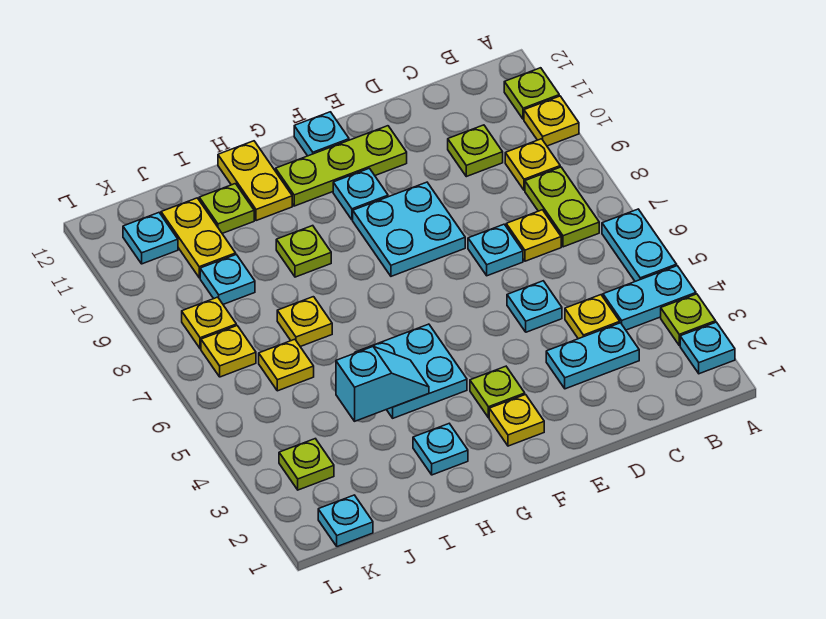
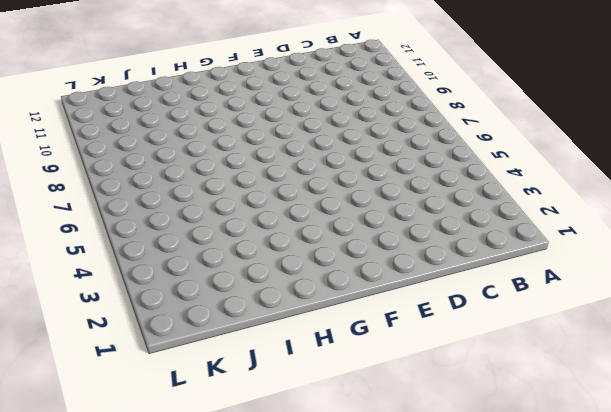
none -> cyan plate A2 level 1
none -> lime plate A3 level 1
none -> cyan plate A4:B4 level 1
none -> cyan plate A5:A6 level 1

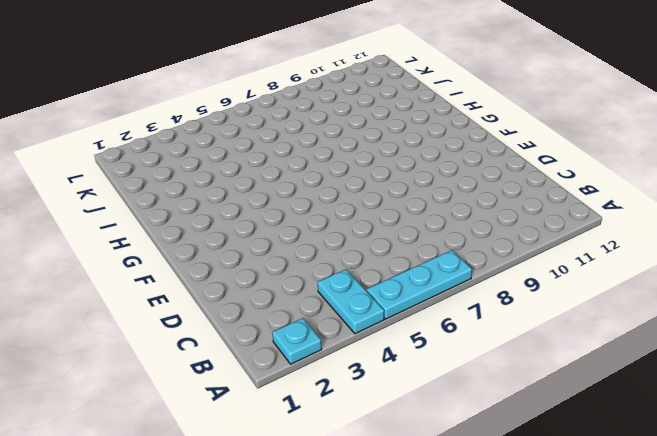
cyan plate A5:A7 level 1 -> cyan plate A5:A6 level 1
none -> lime plate A3 level 1
none -> yellow plate A10 level 1
none -> lime plate A11 level 1
none -> lime plate B7:B8 level 1

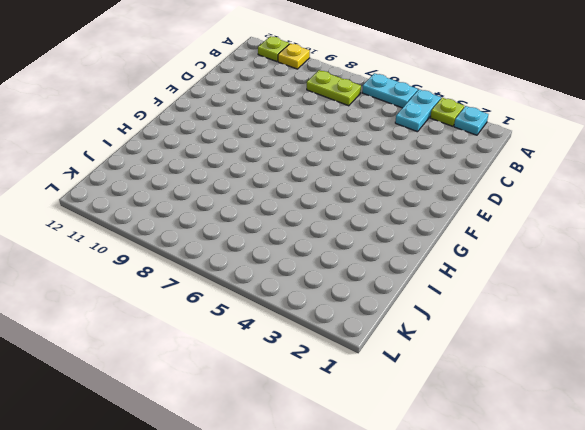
none -> yellow plate B9 level 1
none -> cyan plate C3:D3 level 1
none -> yellow plate C4 level 1
none -> yellow plate C7 level 1

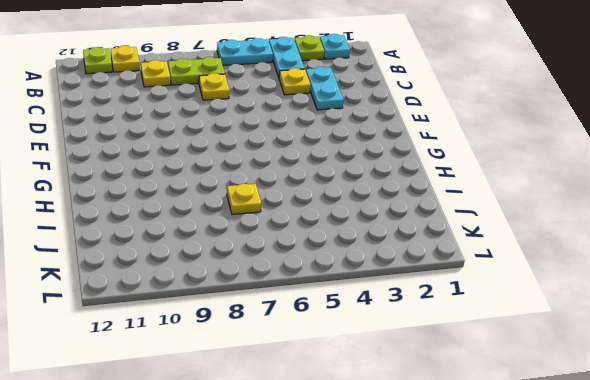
none -> lime plate C10 level 1
none -> cyan plate D5 level 1
none -> cyan plate D7 level 1
none -> cyan plate E8:F9 level 1

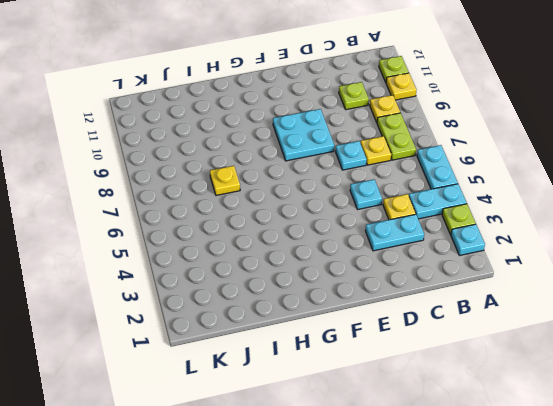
none -> lime plate E11:G11 level 1
none -> yellow plate F2 level 1
none -> lime plate F3 level 1
none -> cyan plate F10 level 1

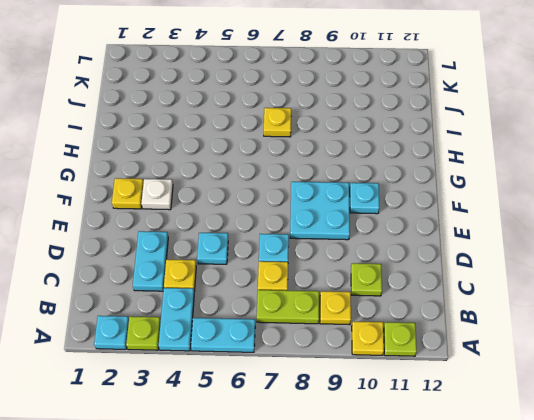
white plate F3 level 1 -> lime plate F3 level 1
none -> lime plate E11:G11 level 1
none -> cyan plate F12 level 1
none -> cyan plate G4:H5 level 1
none -> cyan plate H2 level 1

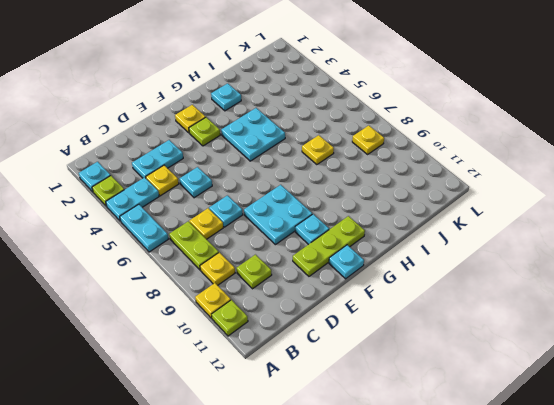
none -> lime plate H9 level 1
none -> yellow plate H11:H12 level 1
none -> lime plate I11 level 1
none -> yellow plate J6 level 1

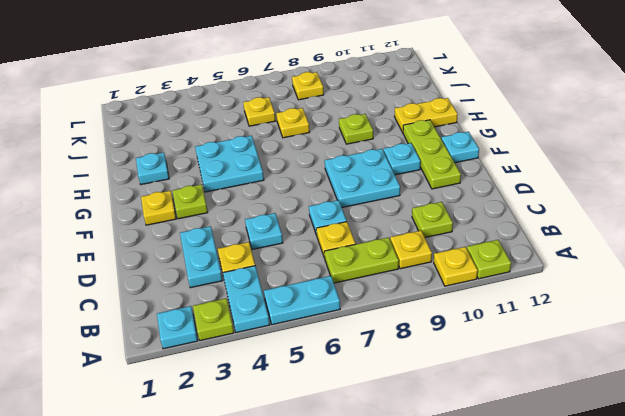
none -> lime plate I11 level 1
none -> cyan plate J9 level 1
none -> yellow plate J10:J11 level 1
none -> cyan plate K1 level 1

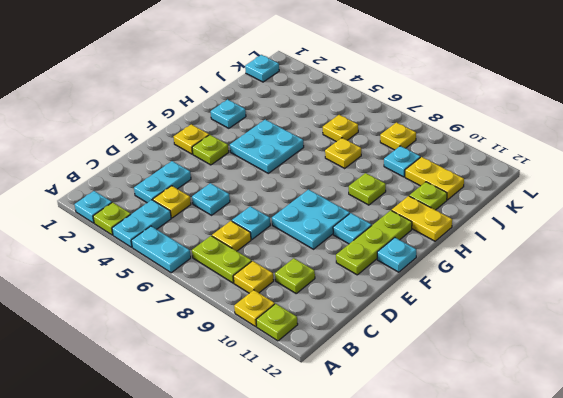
none -> lime plate K3 level 1
none -> yellow plate K7 level 1
none -> cyan plate K11 level 1
none -> cyan slope H4:I4 level 2 top I

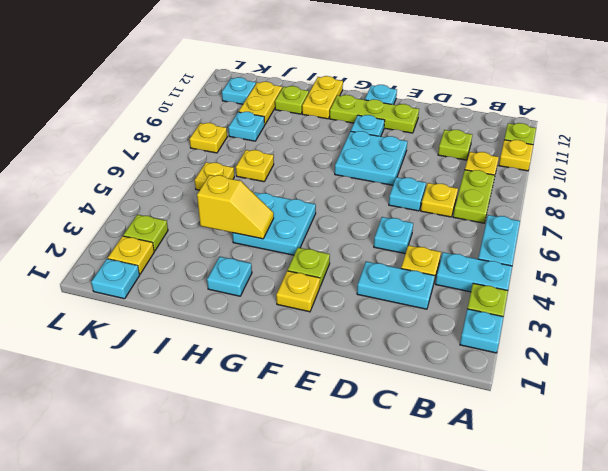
yellow slope H4:I4 level 2 top I -> cyan slope H4:I4 level 2 top I
yellow plate K2 level 1 -> yellow plate K7 level 1
none -> lime plate H9 level 1

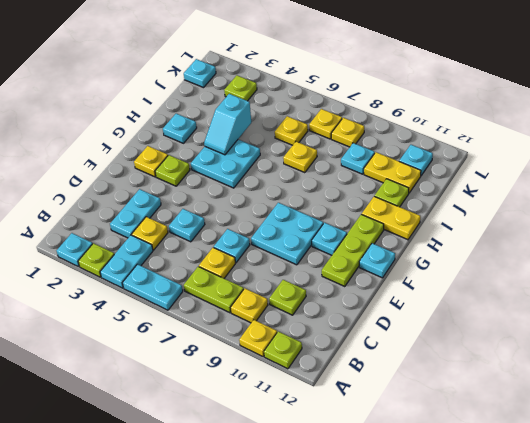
none -> lime plate H9 level 1

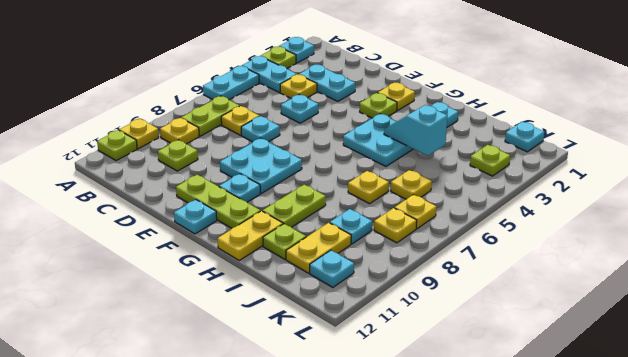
lime plate H9:H10 level 1 -> lime plate H9 level 1

